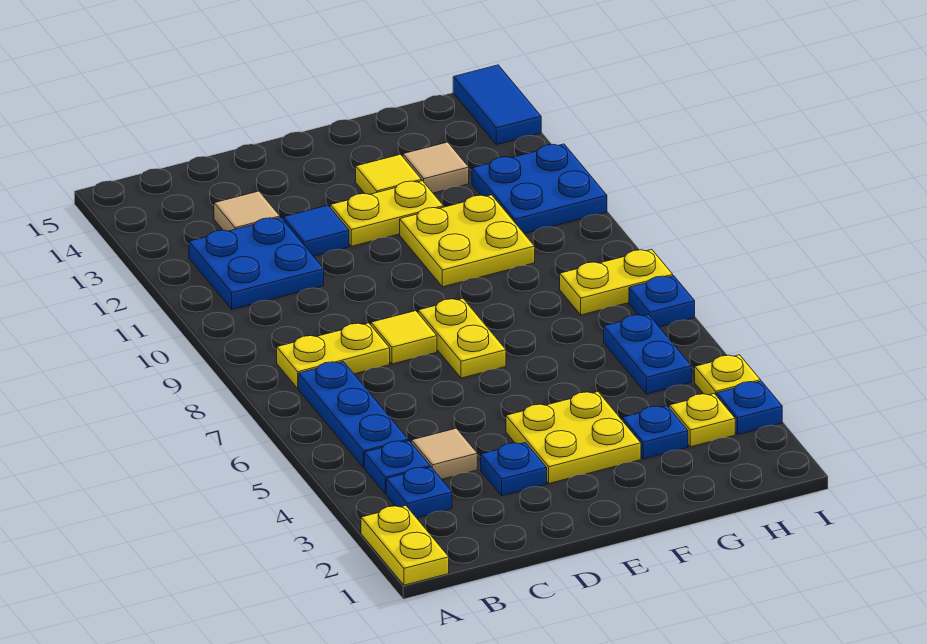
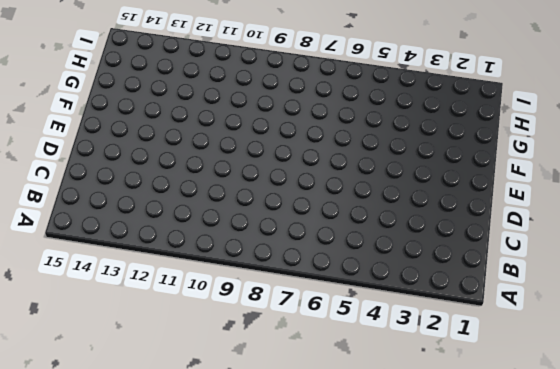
none -> yellow plate A1:A2 level 1
none -> blue plate B3 level 1
none -> blue plate B4 level 1

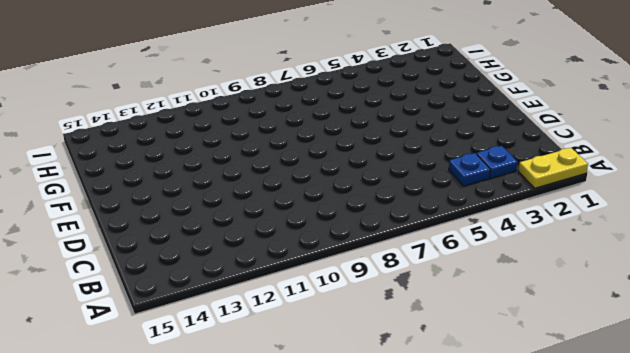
none -> blue plate B5:B7 level 1
none -> yellow plate B8:C8 level 1
none -> blue plate B11:C12 level 1

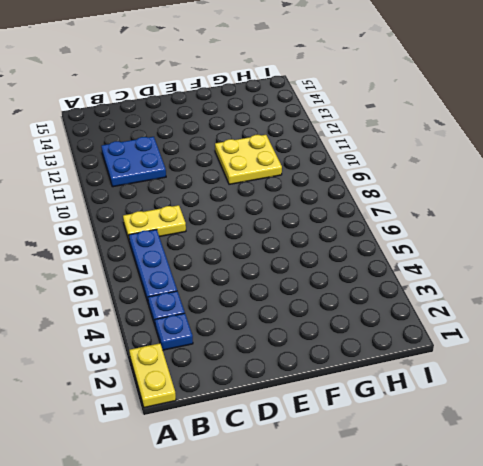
none -> tan tile C4 level 1
none -> tan tile C13 level 1
none -> blue plate D3 level 1

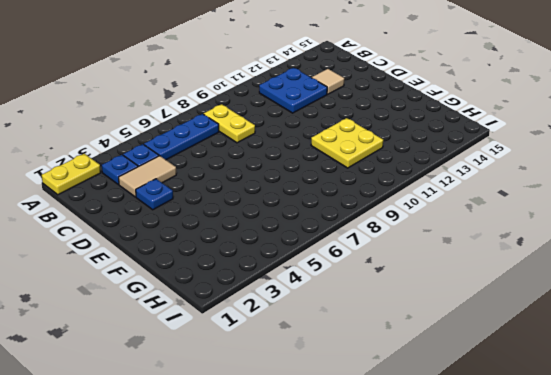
tan tile C3:C4 level 1 -> tan tile C4 level 1
none -> yellow tile D8 level 1
none -> blue tile D12 level 1
none -> yellow plate E3:F4 level 1

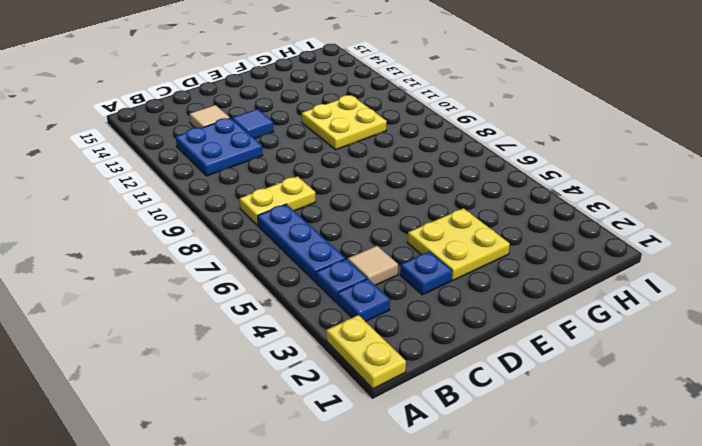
none -> yellow tile D8 level 1
none -> yellow plate E7:E8 level 1
none -> yellow plate E12:F12 level 1

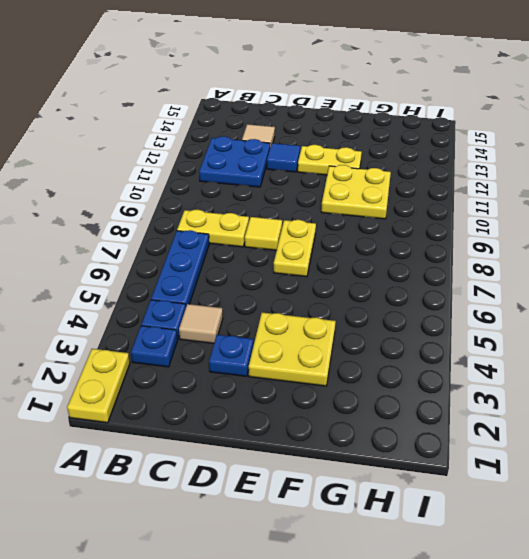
none -> yellow tile F13 level 1
none -> blue plate G3 level 1
none -> tan tile G13 level 1

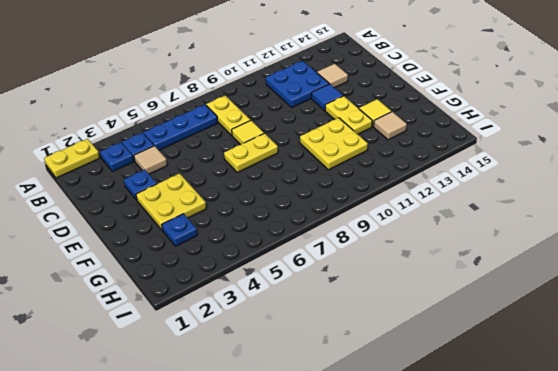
none -> yellow plate H3 level 1
none -> blue plate H5:H6 level 1
none -> yellow plate H8:I8 level 1

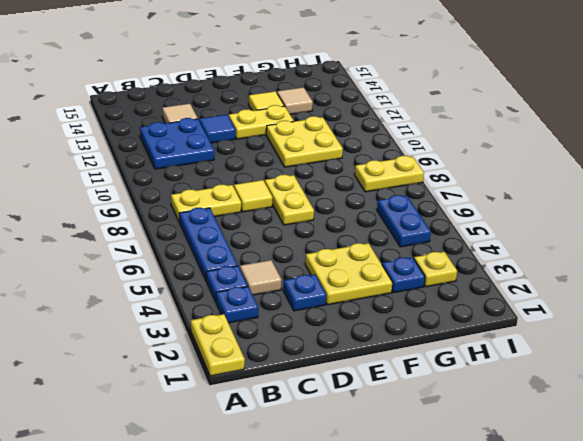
none -> blue plate H11:I12 level 1
none -> blue plate I3 level 1
none -> yellow plate I4 level 1

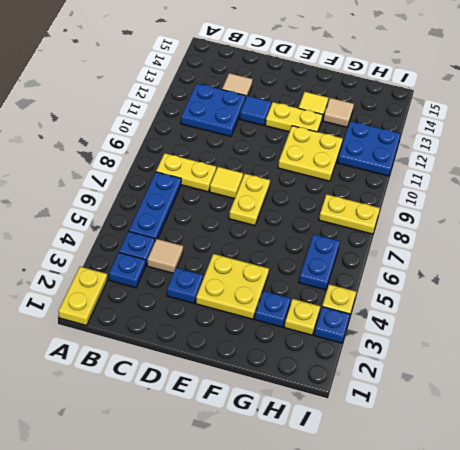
none -> blue plate I7 level 1
none -> blue tile I14:I15 level 1

